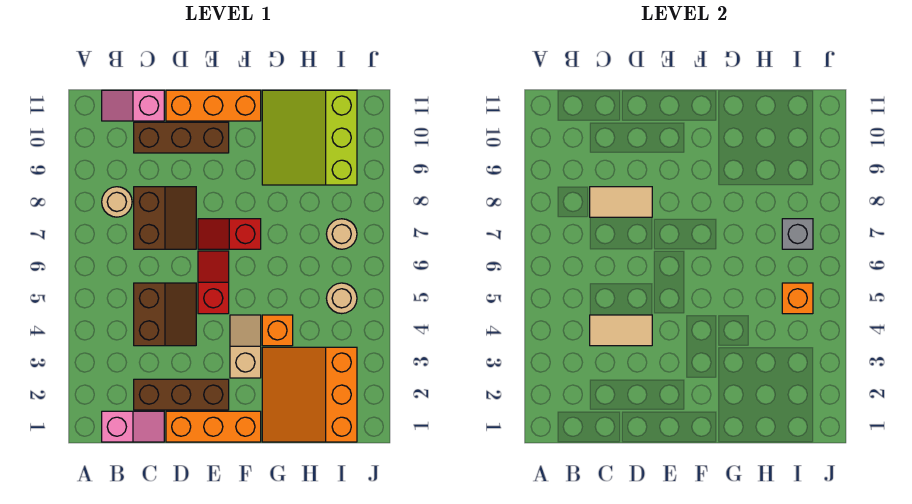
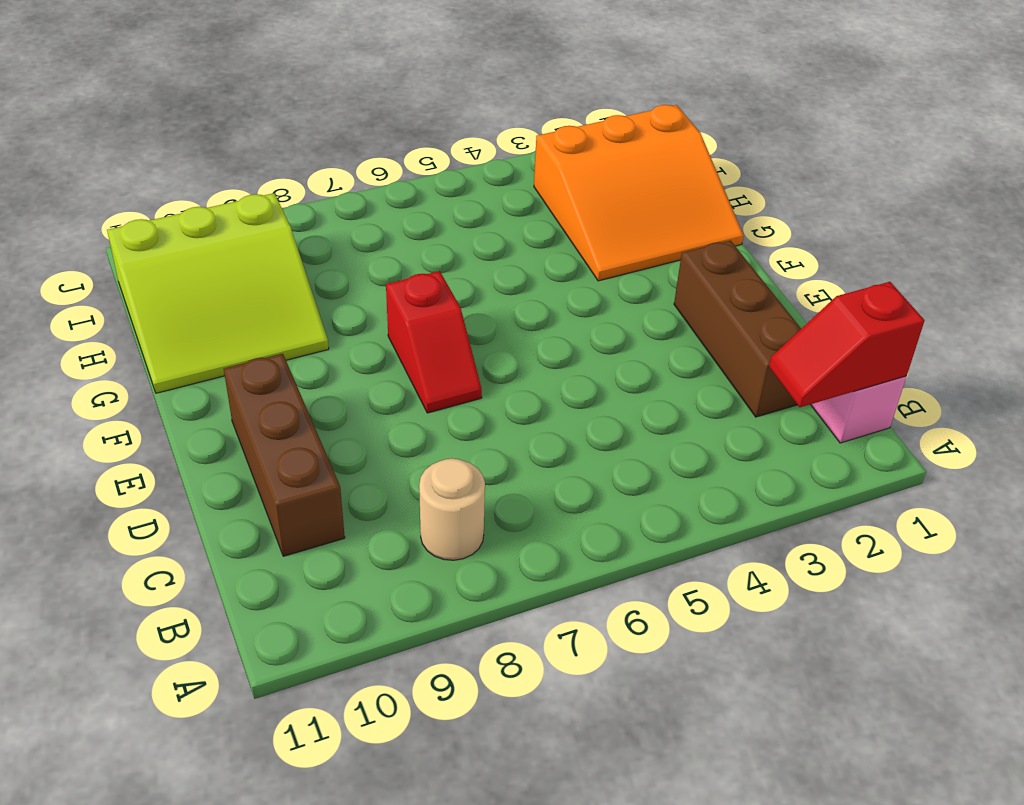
red slope B1:B2 level 2 top 1 -> red slope E5:E6 level 1 top 5
none -> pink slope B11:C11 level 1 top C
none -> brown slope C4:D5 level 1 top C
none -> brown slope C7:D8 level 1 top C

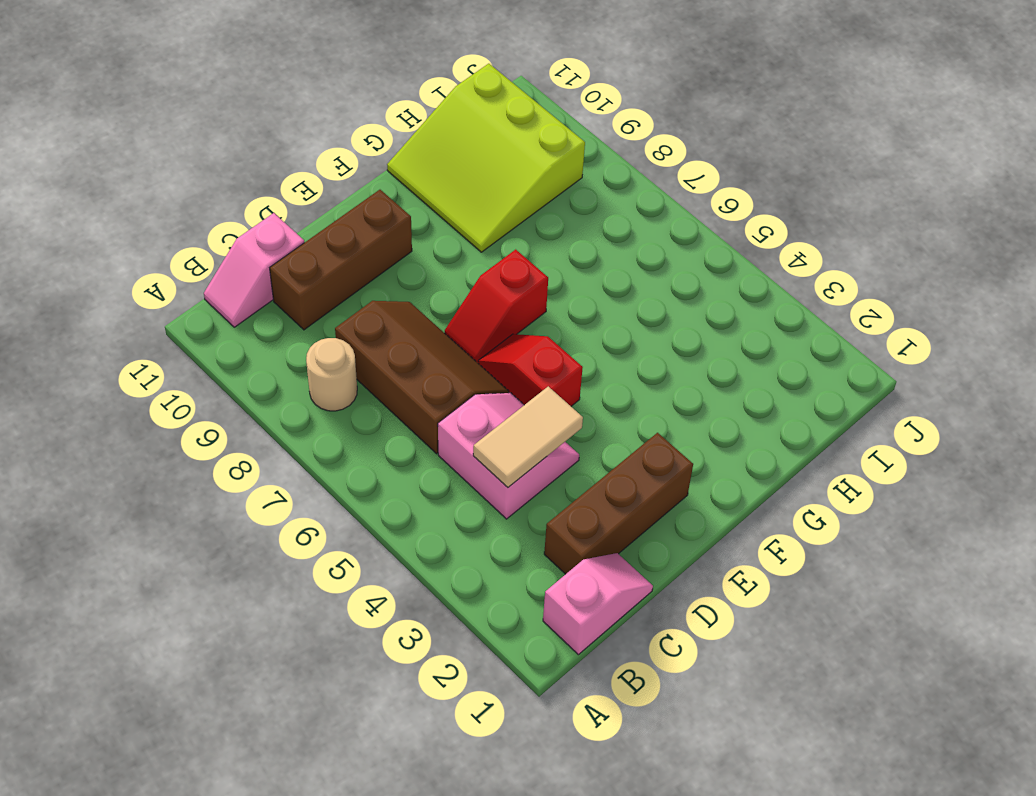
pink slope C4:D5 level 1 top C -> brown slope C4:D5 level 1 top C
brown slope C6:D8 level 1 top C -> brown slope C7:D8 level 1 top C
none -> orange brick D1:F1 level 1
none -> orange brick D11:F11 level 1
none -> tan slope F3:F4 level 1 top 3

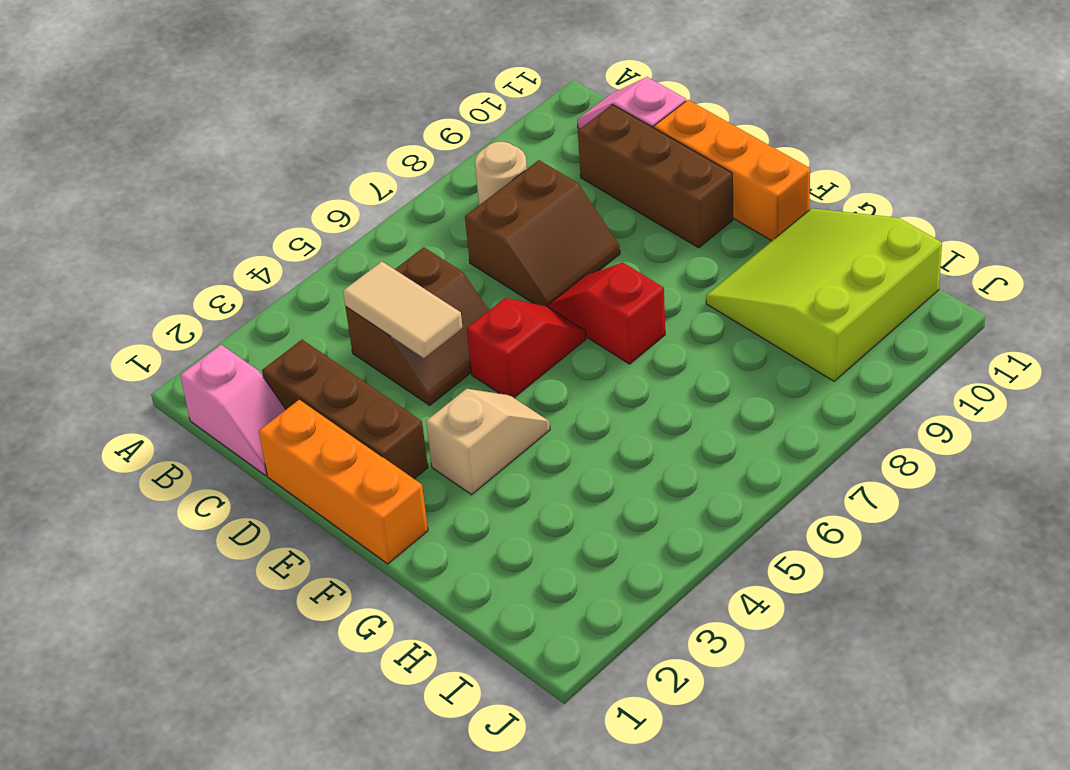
none -> orange slope G1:I3 level 1 top I
none -> orange brick G4 level 1
none -> tan round brick I5 level 1

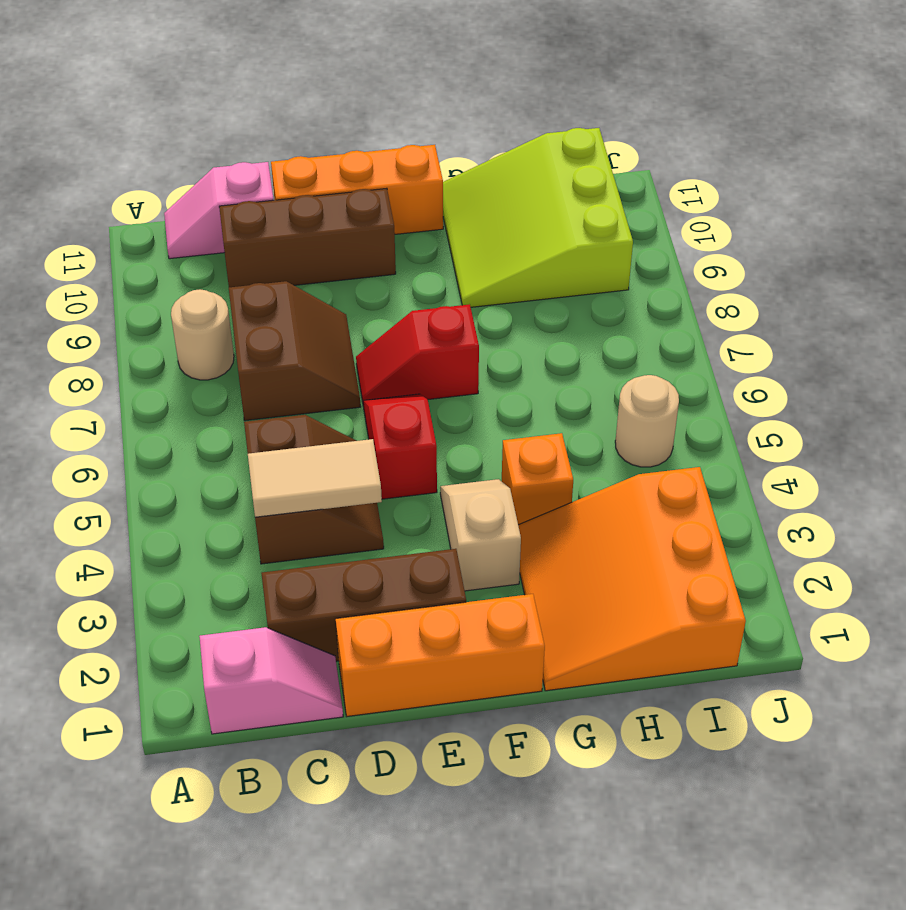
none -> tan round brick I7 level 1
none -> tan tile C8:D8 level 2
none -> orange brick I5 level 2

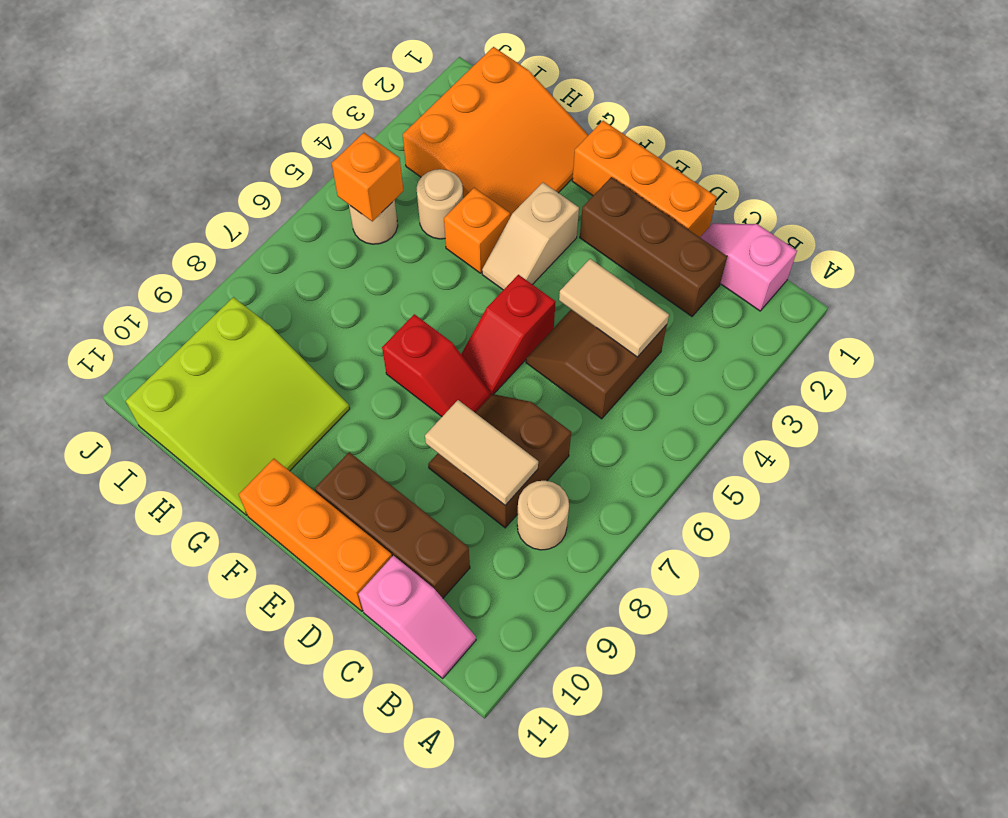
tan round brick H4 level 1 -> tan round brick I7 level 1
none -> grey brick I7 level 2

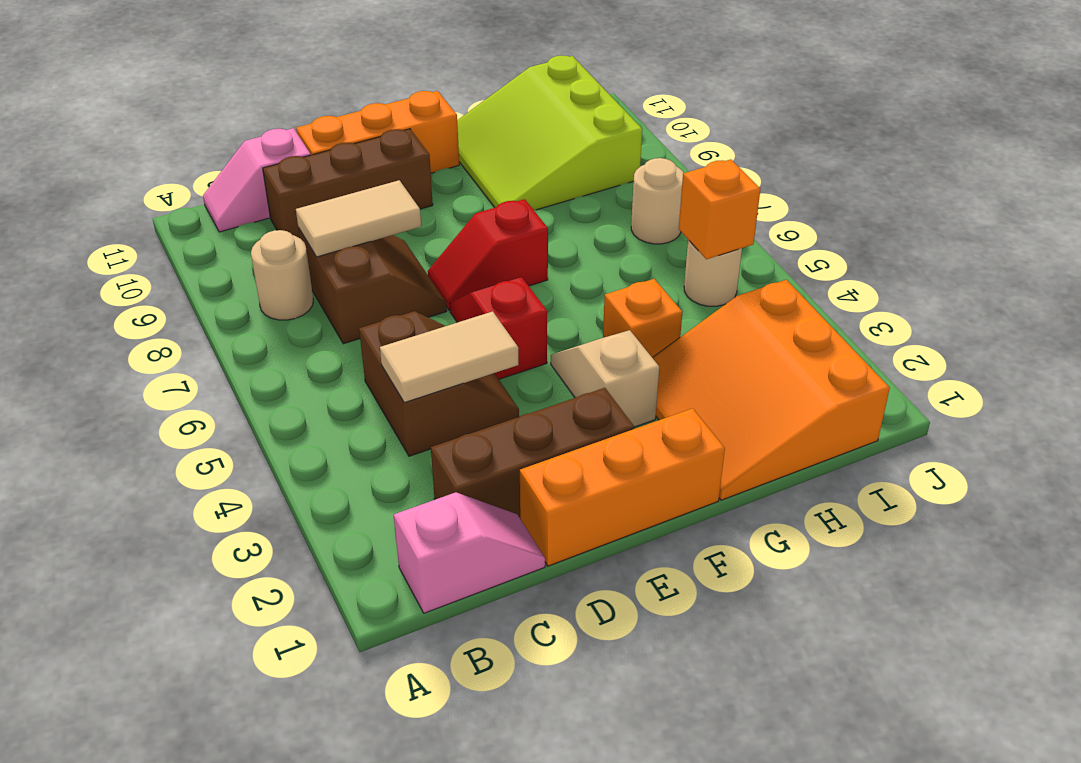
none -> grey brick I7 level 2

